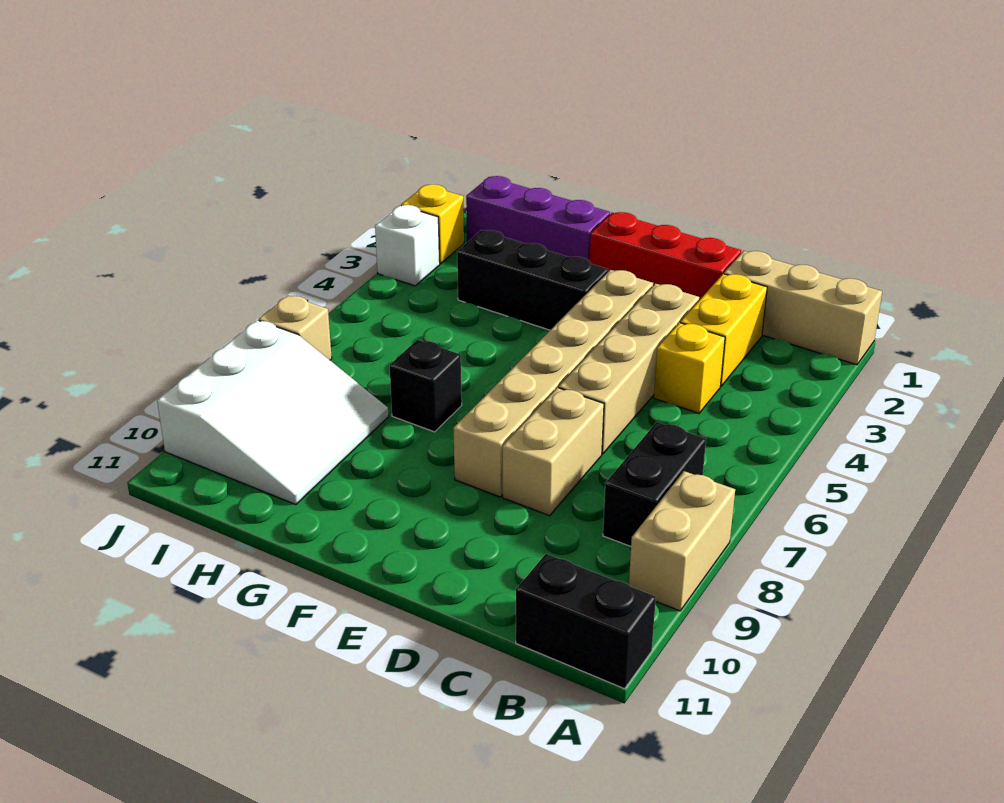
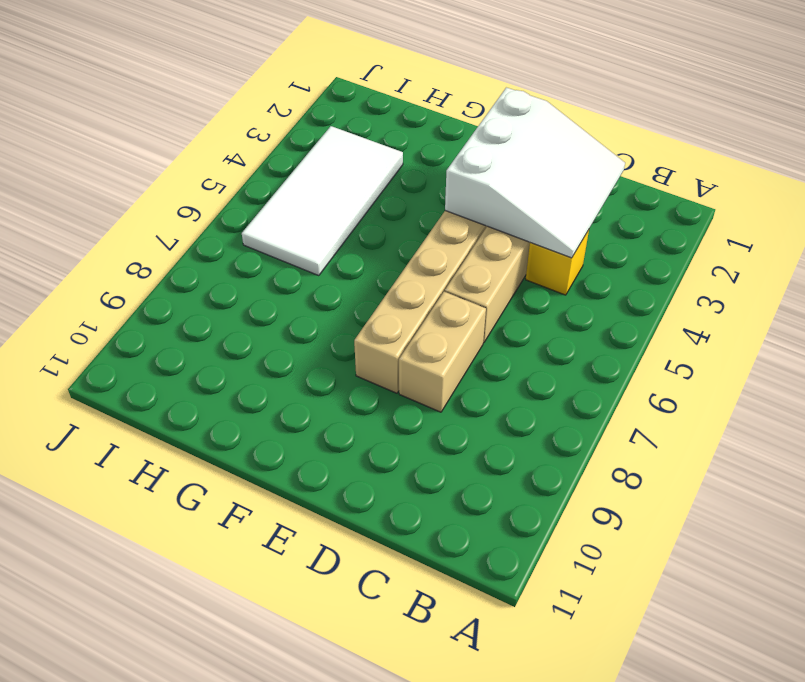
white slope C2:E4 level 2 top E -> white slope H8:J10 level 1 top J
white tile H3:I6 level 1 -> black brick F3:H3 level 1
none -> tan brick A1:C1 level 1
none -> tan brick A8:A9 level 1
none -> black brick A11:B11 level 1

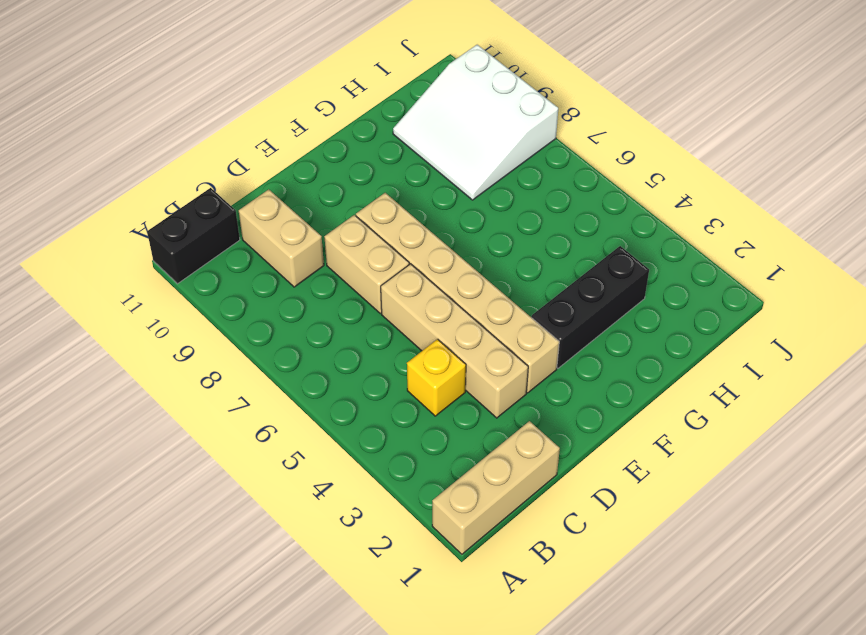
tan brick C9:C10 level 1 -> tan brick A8:A9 level 1
none -> black brick B7:B8 level 1
none -> yellow brick C2:C3 level 1
none -> red brick D1:F1 level 1

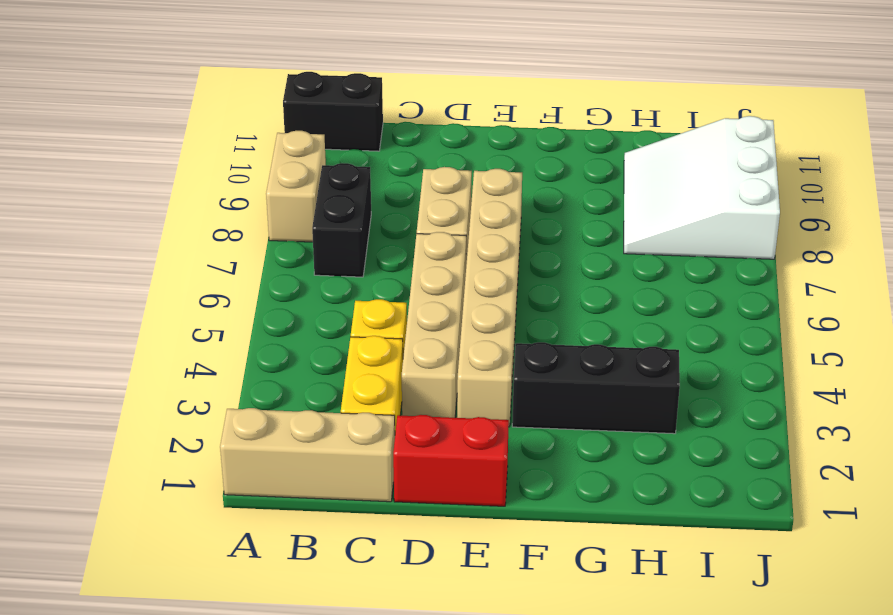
red brick D1:E1 level 1 -> red brick D1:F1 level 1
none -> purple brick G1:I1 level 1
none -> black brick G7 level 1
none -> yellow brick J2 level 1

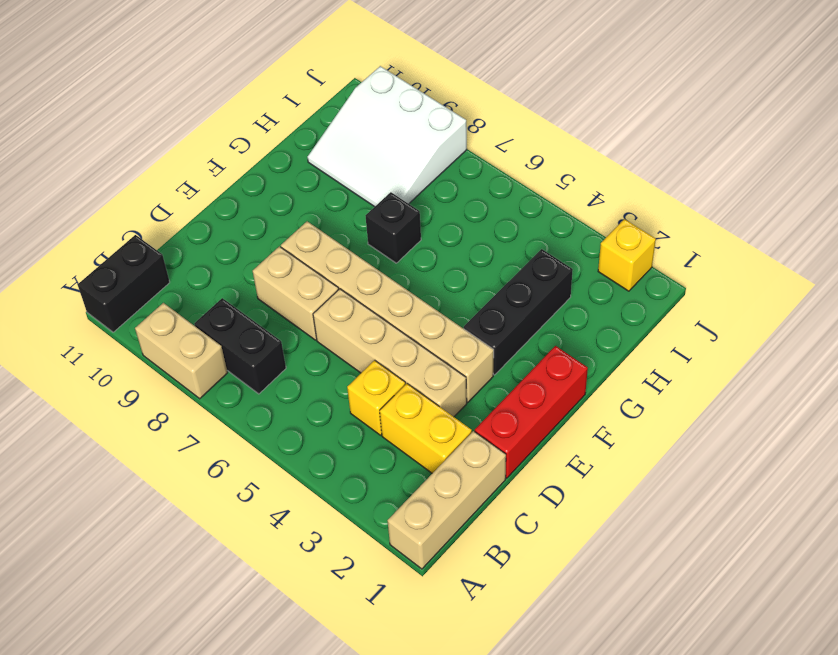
none -> purple brick G1:I1 level 1
none -> white brick J3 level 1
none -> tan brick J7 level 1

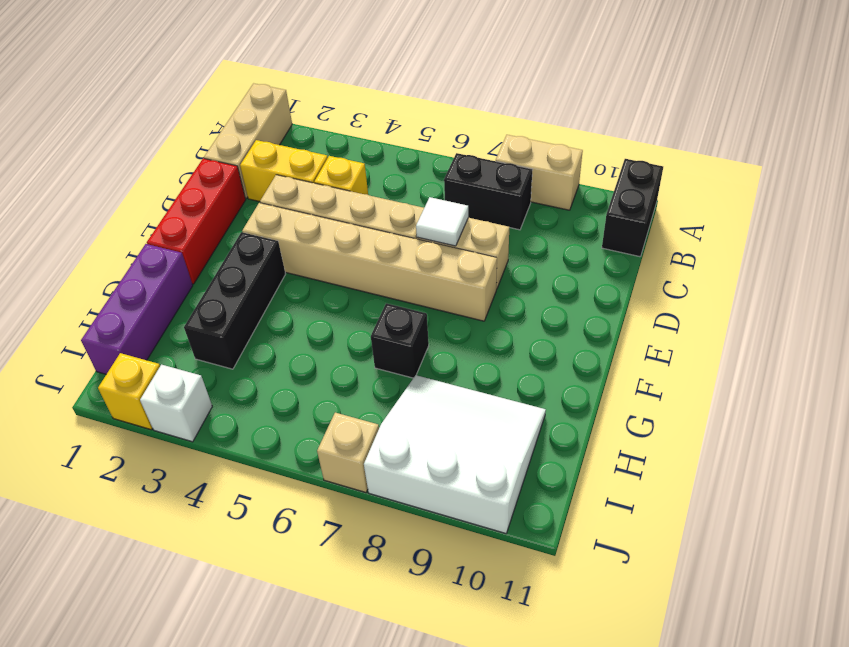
white tile D7 level 2 -> none

